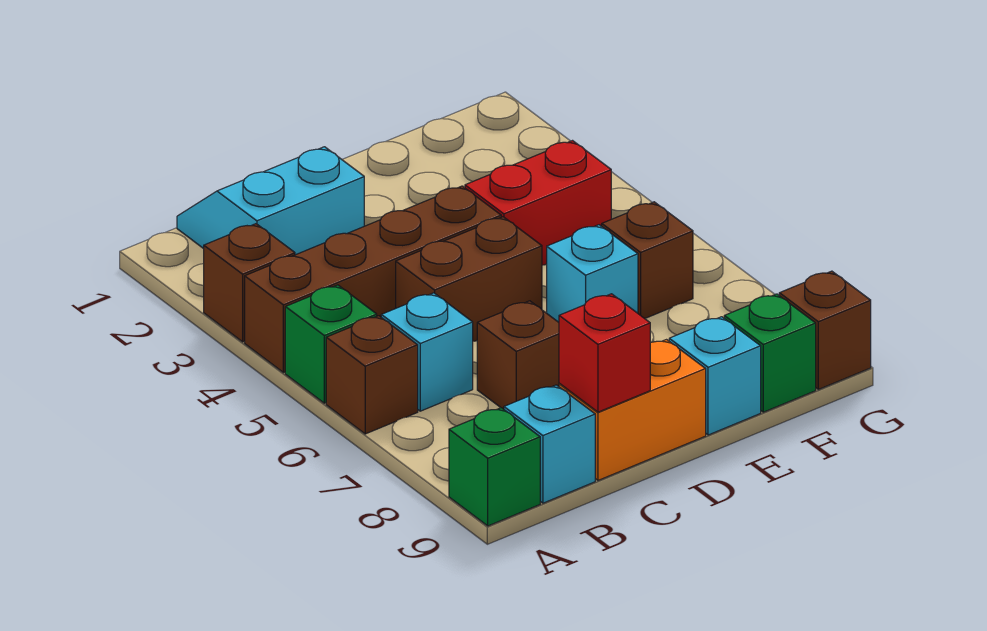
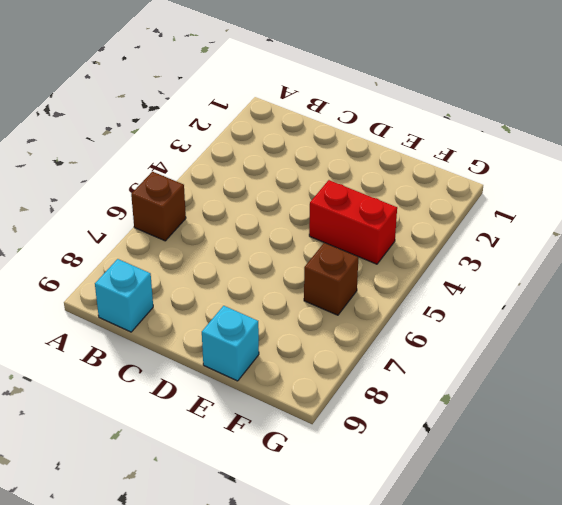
none -> brown brick A3 level 1
none -> brown brick A4:D4 level 1
none -> green brick A5 level 1

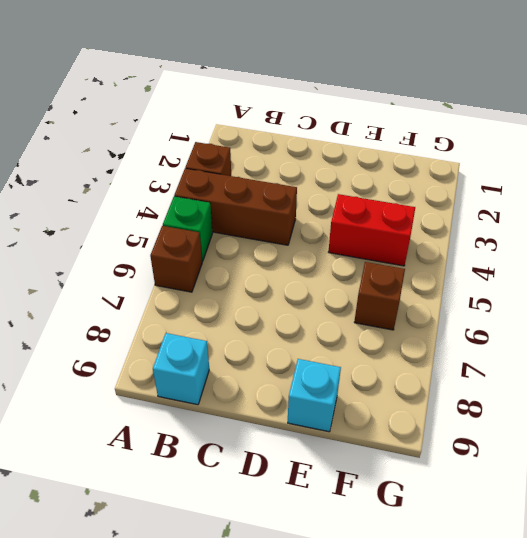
brown brick A4:C4 level 1 -> brown brick A4:D4 level 1
none -> green brick A9 level 1
none -> cyan slope B1:C2 level 1 top 2
none -> cyan brick B6 level 1

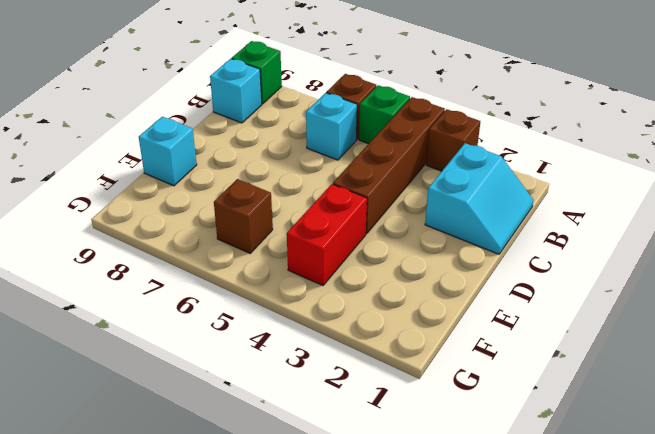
none -> brown brick C5:D5 level 1
none -> brown brick C7 level 1
none -> orange brick C9:D9 level 1

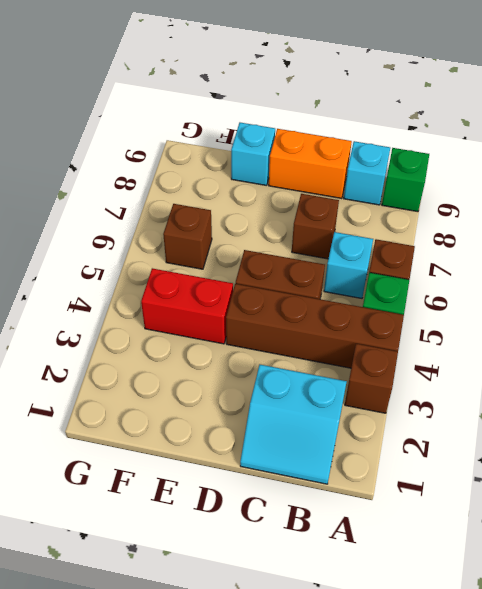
none -> cyan brick E6 level 1
none -> green brick F9 level 1
none -> brown brick G9 level 1

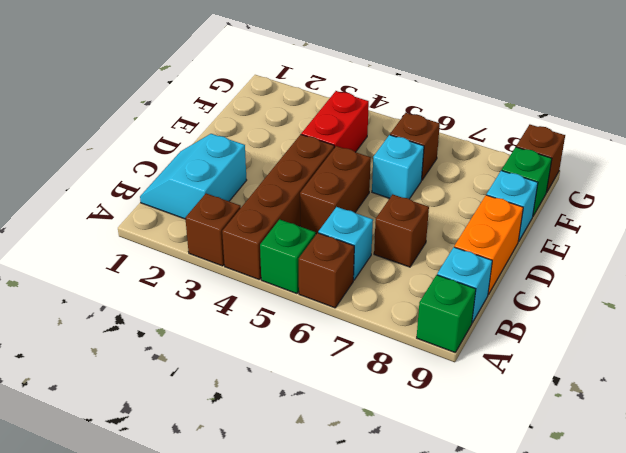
none -> red brick C9 level 2

